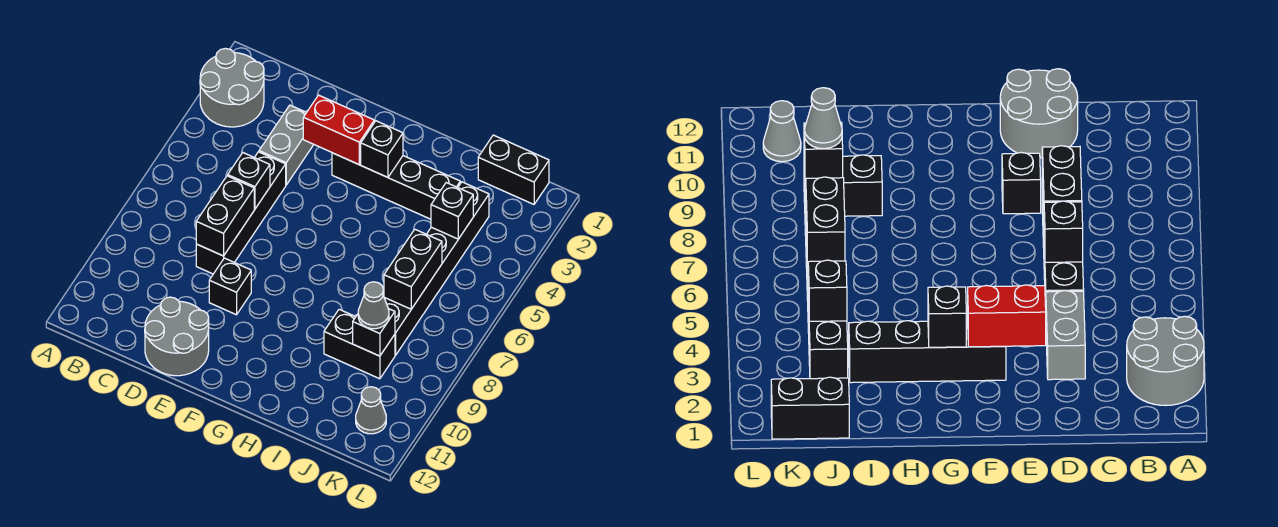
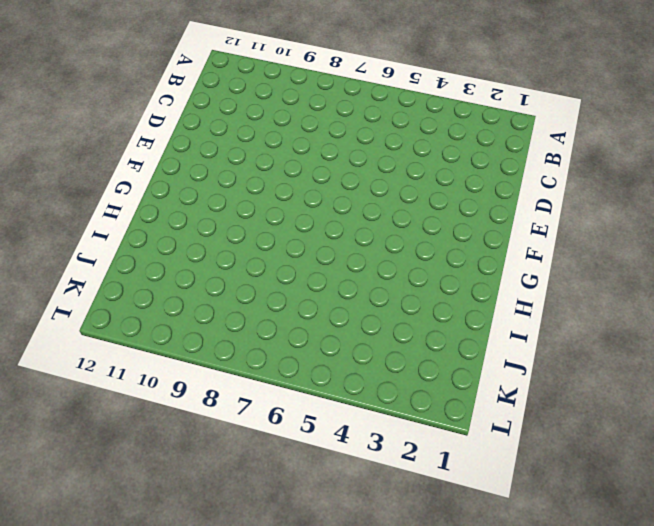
none -> grey round brick A2:B3 level 1
none -> grey brick D3:D4 level 1
none -> black brick D5:D8 level 1

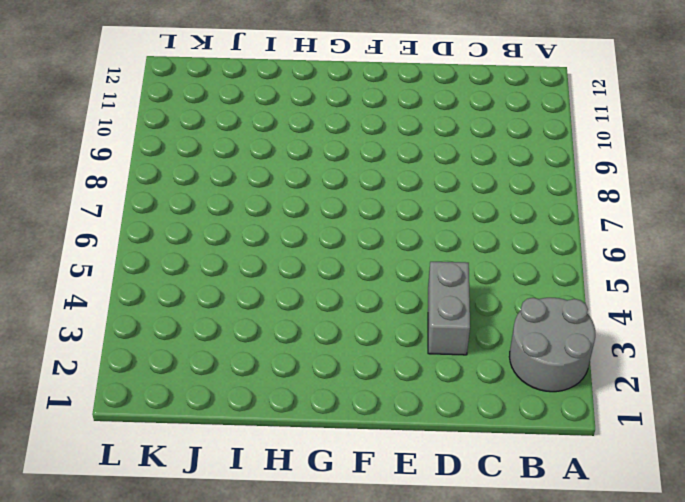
none -> black brick D5:D8 level 1
none -> grey round brick D11:E12 level 1
none -> black brick E9 level 1

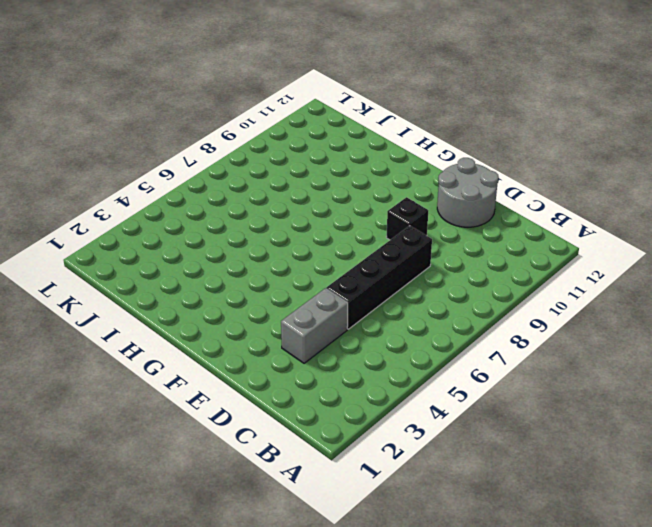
none -> grey round brick A2:B3 level 1
none -> black brick F3:I3 level 1
none -> black brick I9:J9 level 1

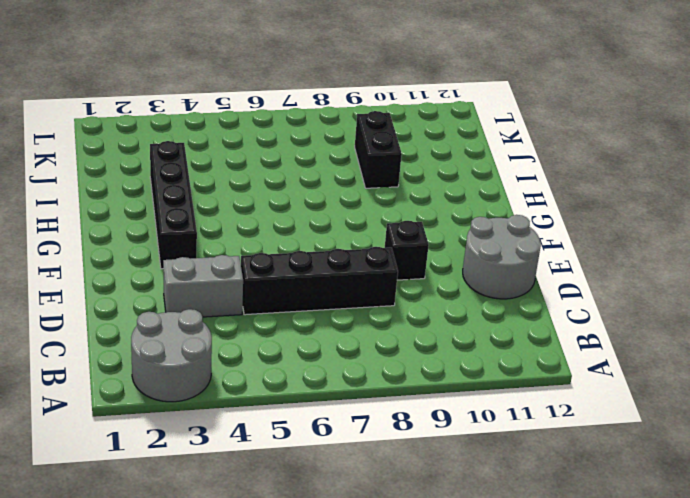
none -> black brick J1:K1 level 1
none -> black brick J3:J8 level 1
none -> grey cone K11 level 1

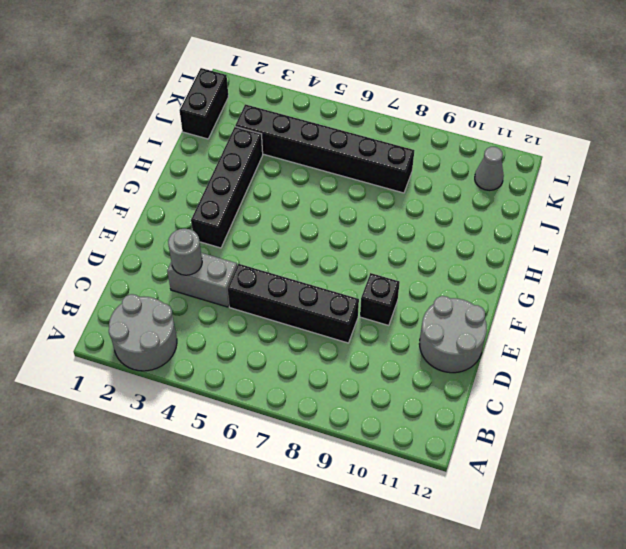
grey round brick D3 level 2 -> none
none -> black brick I9:J9 level 1
none -> black brick D6 level 2
none -> black brick D7:D8 level 2

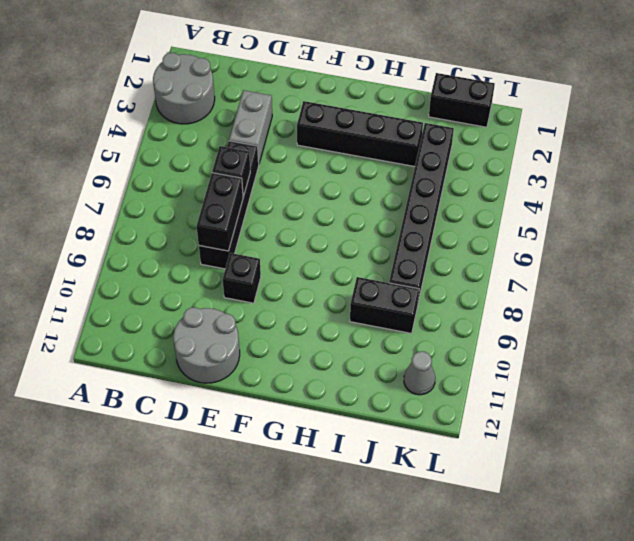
none -> red brick E3:F3 level 2
none -> black brick G3 level 2
none -> black brick J4 level 2

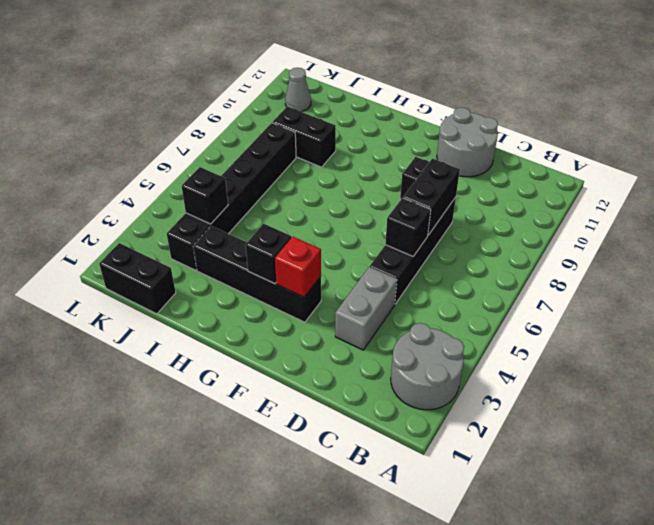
red brick F3 level 2 -> red brick E3:F3 level 2
none -> black brick J6:J7 level 2
none -> black brick J9 level 2
none -> grey cone J9 level 3

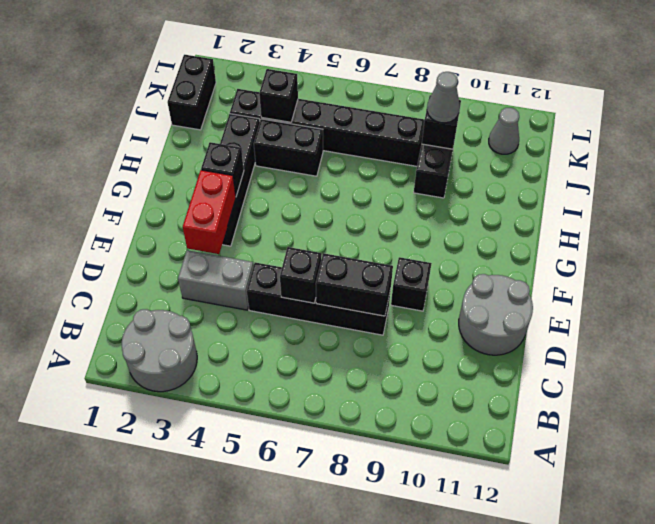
black brick I4:I5 level 1 -> black brick J6:J7 level 2

